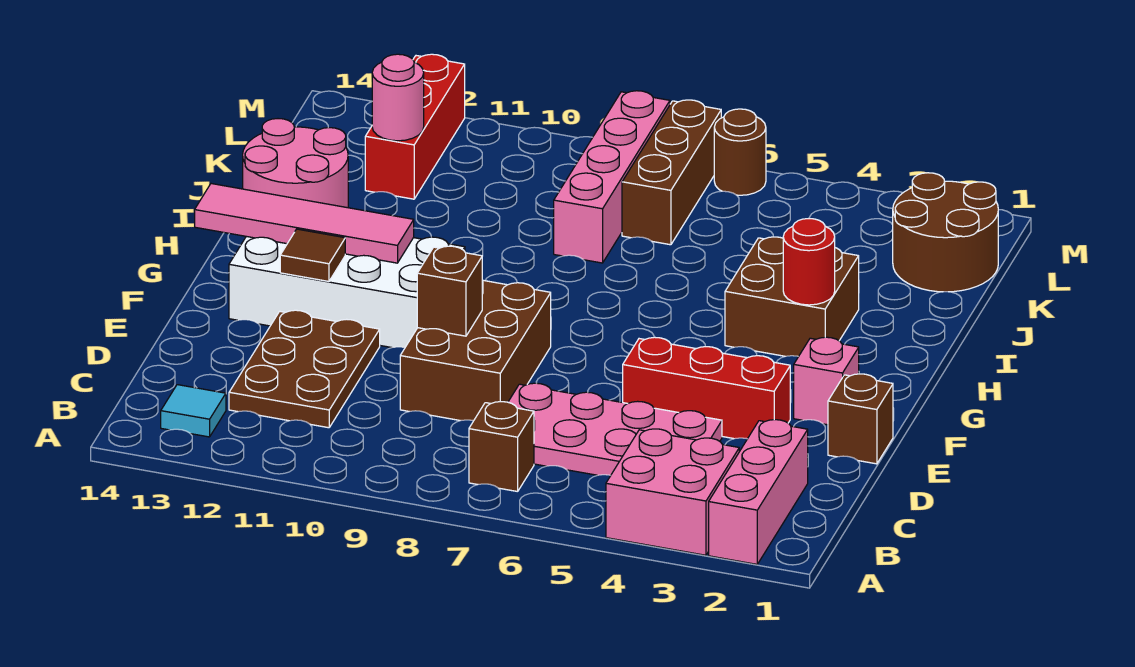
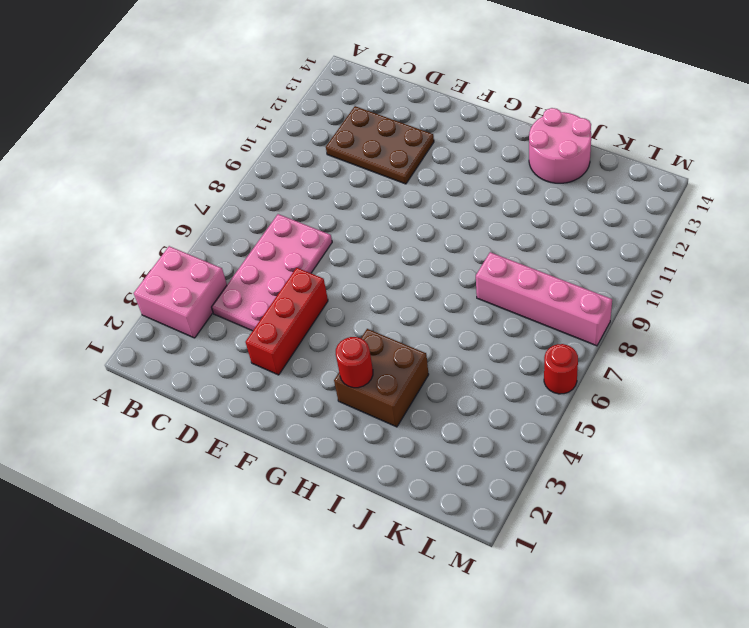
red round brick M6 level 1 -> brown round brick M6 level 1
none -> pink brick A2:C2 level 1
none -> brown brick B7 level 1
none -> cyan tile B13 level 1

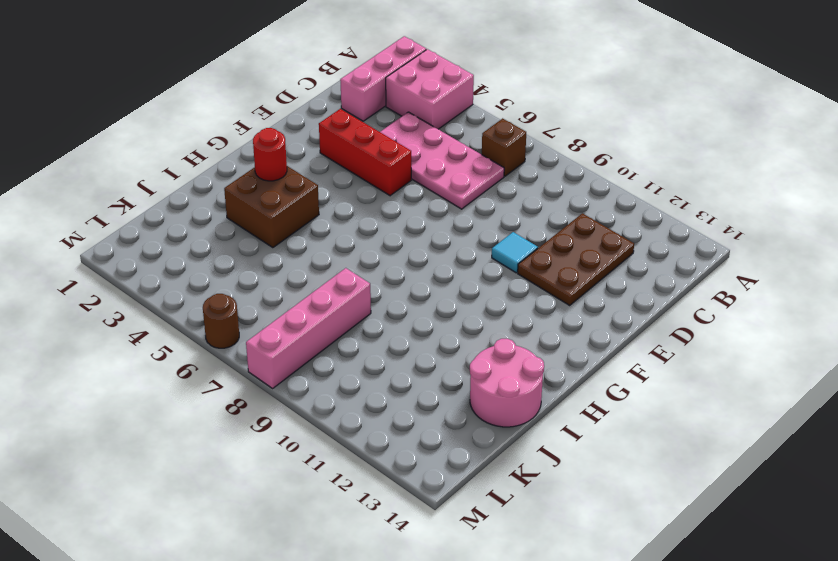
cyan tile E10 level 1 -> cyan tile B13 level 1
none -> brown brick D8:F9 level 1
none -> brown brick E1 level 1
none -> pink brick F2 level 1

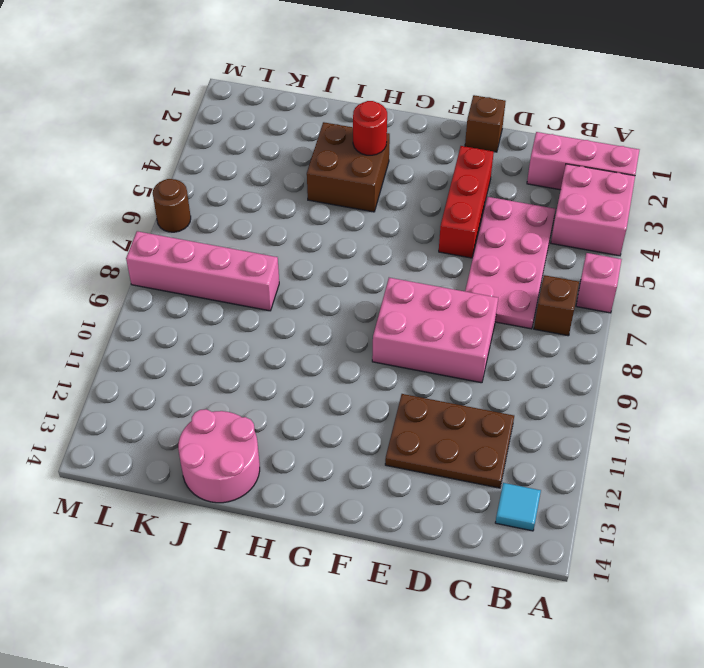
pink brick A6 level 1 -> pink brick F2 level 1
pink brick D8:F9 level 1 -> brown brick D8:F9 level 1
none -> white brick F10:G13 level 1
none -> brown round brick K1:L2 level 1
none -> brown brick K7:M7 level 1

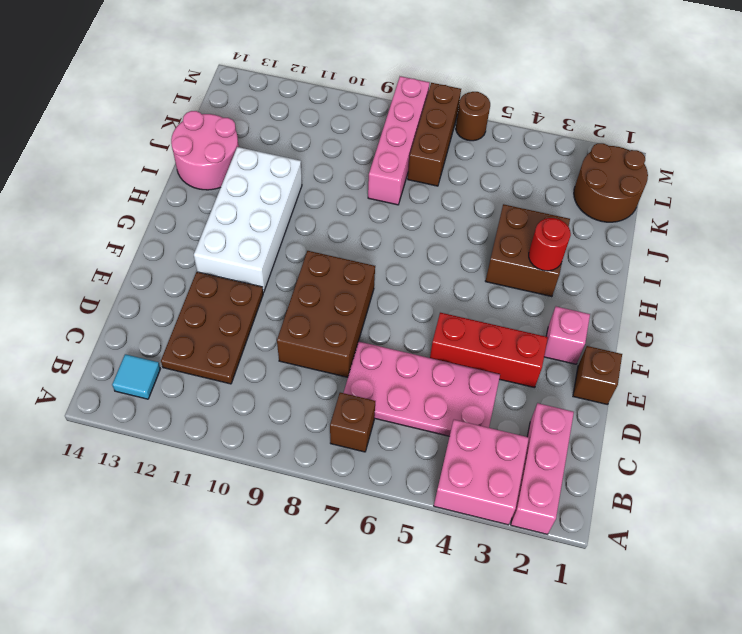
white brick F11:I12 level 1 -> white brick F10:G13 level 1
none -> red brick K12:M12 level 1
none -> brown brick E9 level 2
none -> brown tile F12 level 2

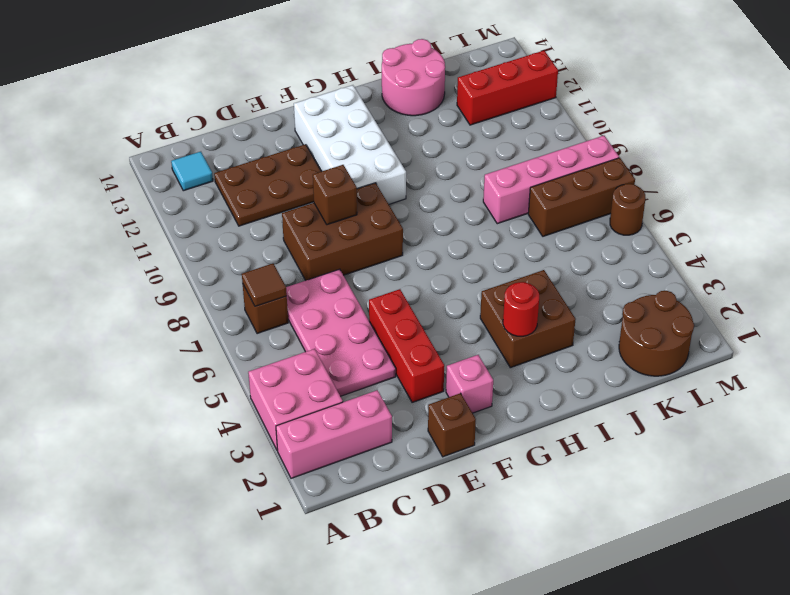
brown tile B7 level 2 -> brown tile F12 level 2
none -> pink tile G11:G14 level 2
none -> pink round brick K12 level 2

